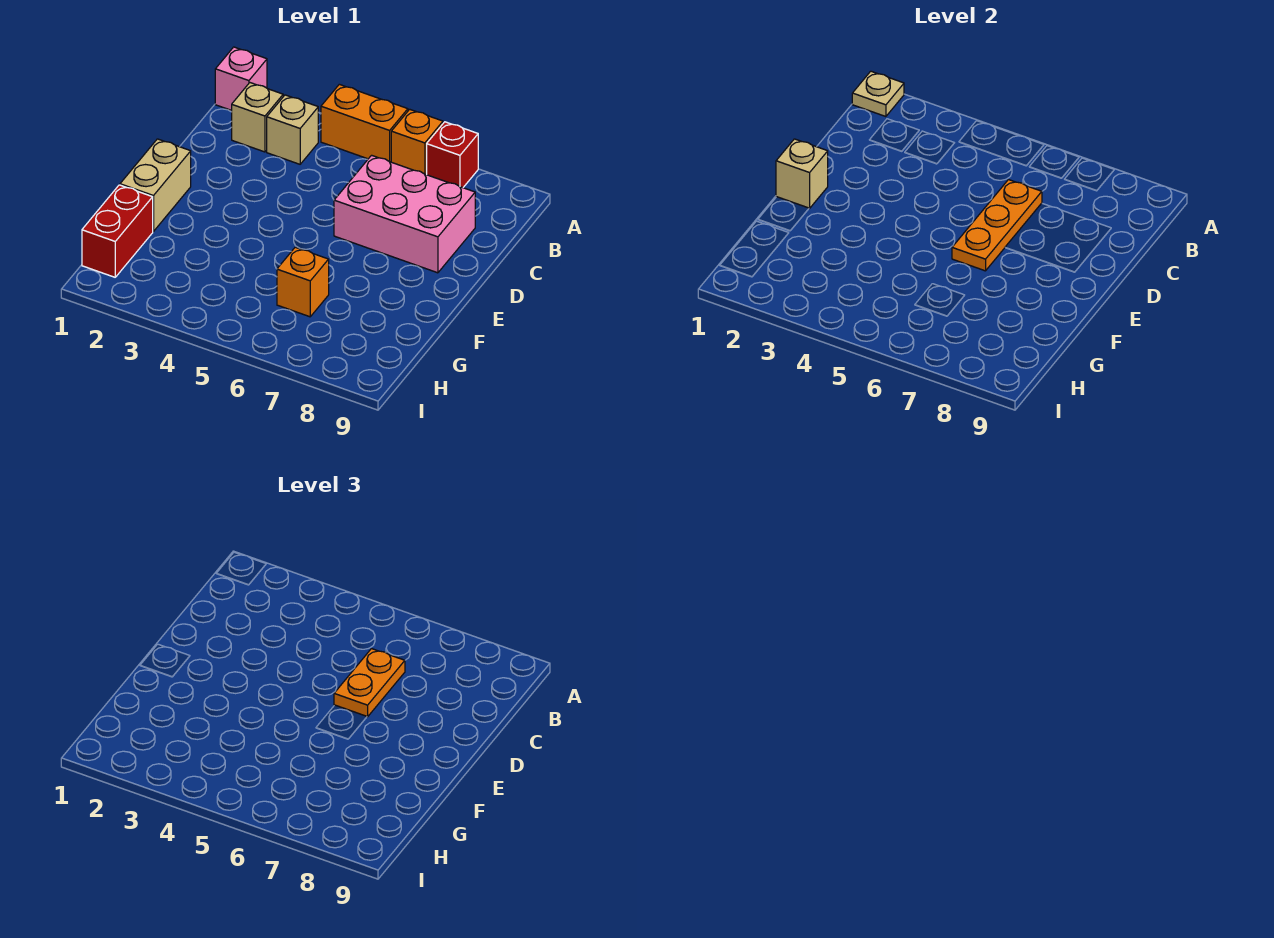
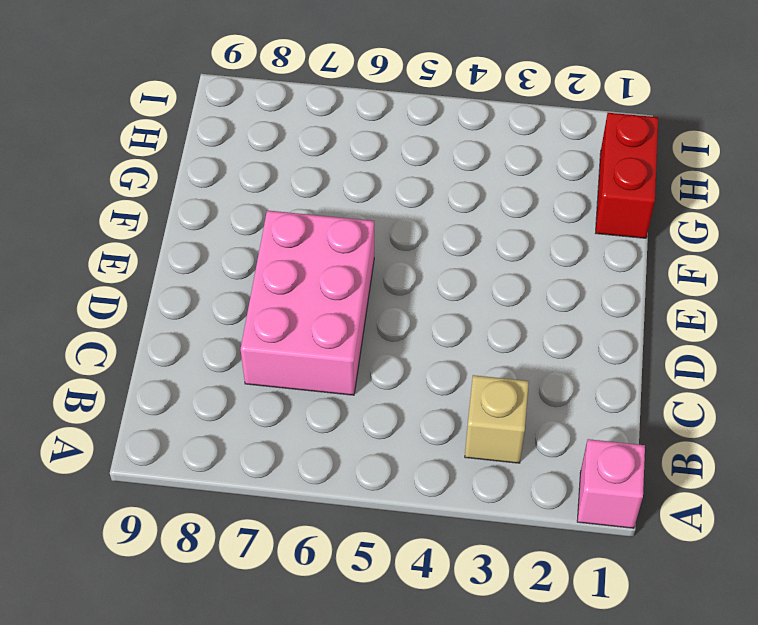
pink brick C6:E7 level 1 -> pink brick C6:D8 level 1
none -> orange brick A4:A5 level 1
none -> orange brick A6 level 1
none -> red brick A7 level 1

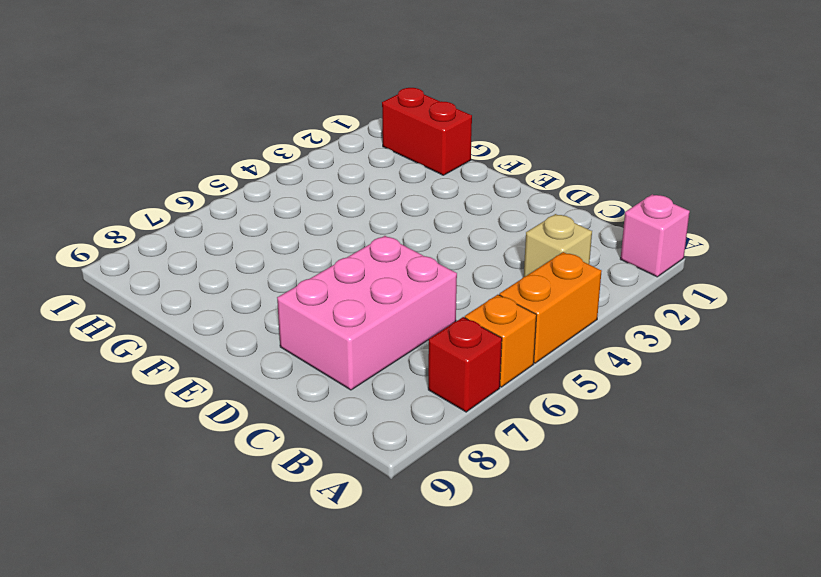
none -> tan brick B2 level 1
none -> tan brick E1:F1 level 1
none -> orange brick G6 level 1

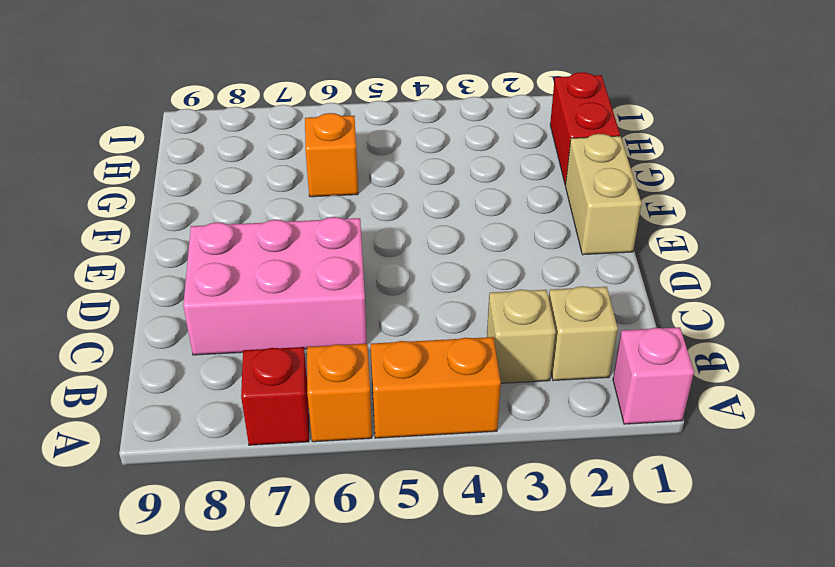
none -> tan plate A1 level 2
none -> orange plate C6:E6 level 2
none -> tan brick E1 level 2

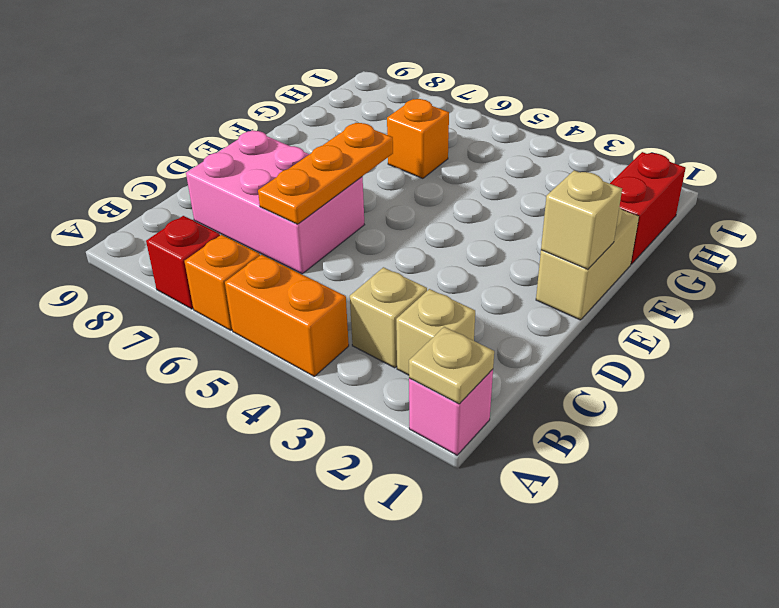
none -> orange plate C6:D6 level 3

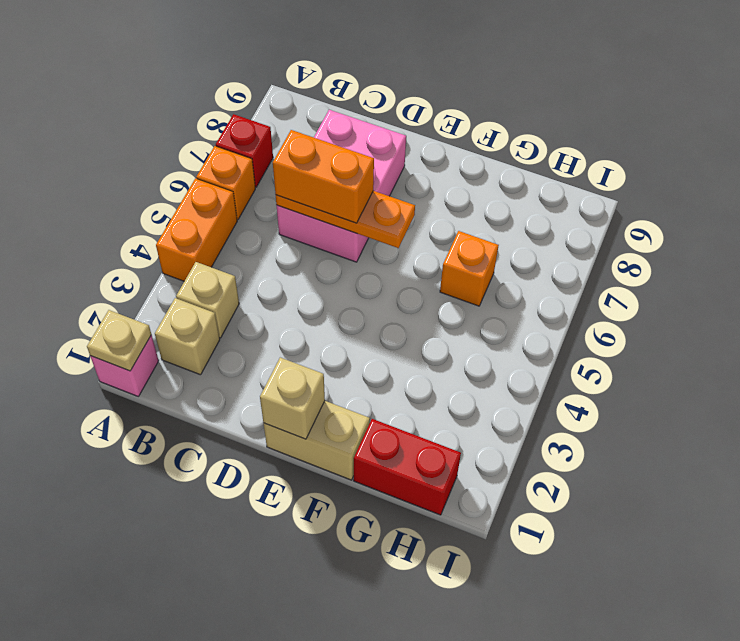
orange brick C6:D6 level 3 -> orange plate C6:D6 level 3

